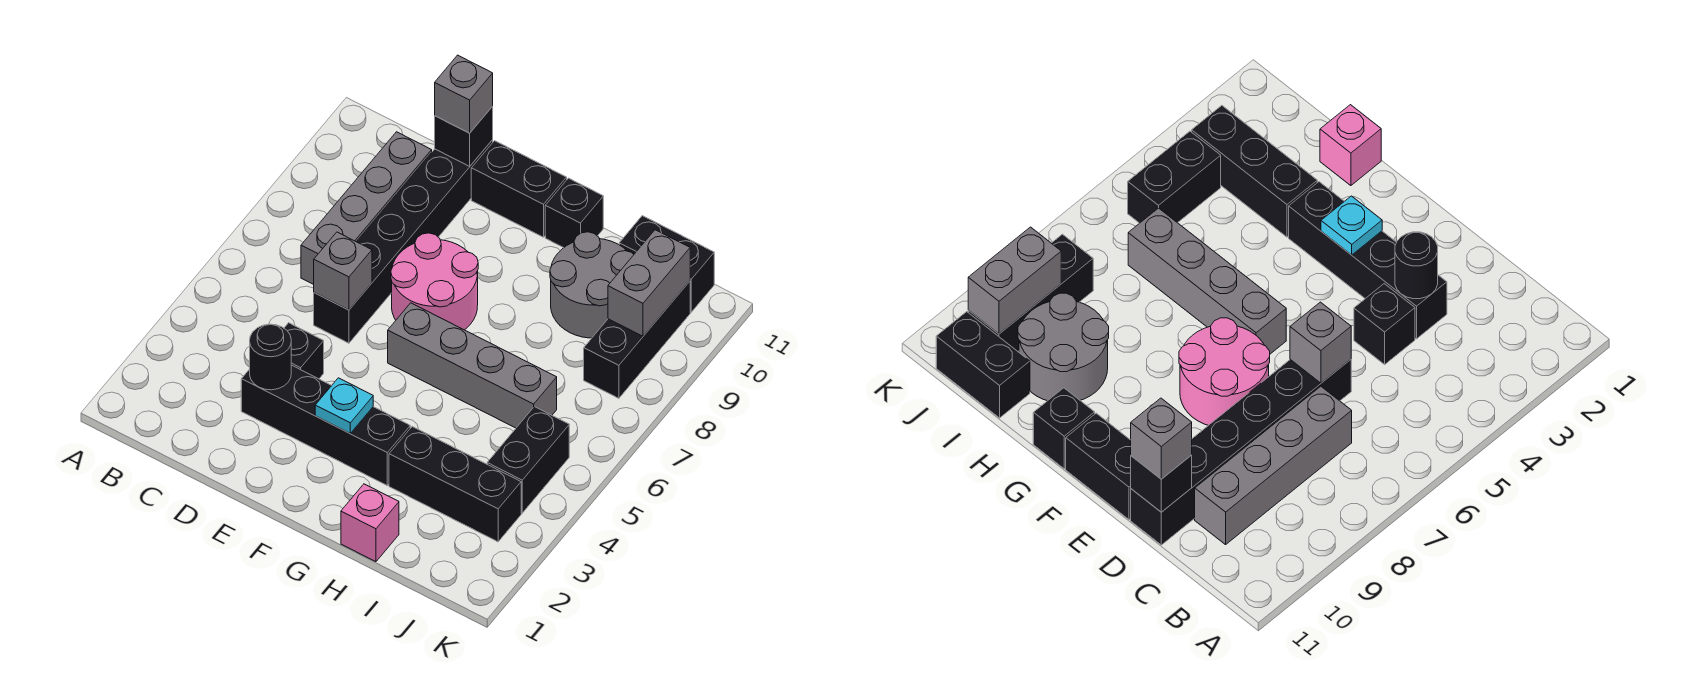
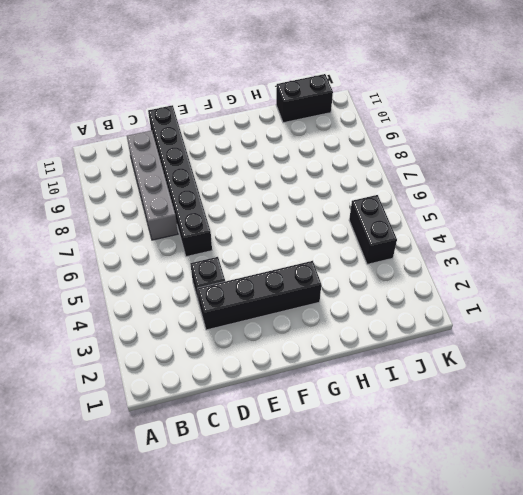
none -> pink round brick E7:F8 level 1
none -> black brick E11:F11 level 1
none -> grey brick F6:I6 level 1

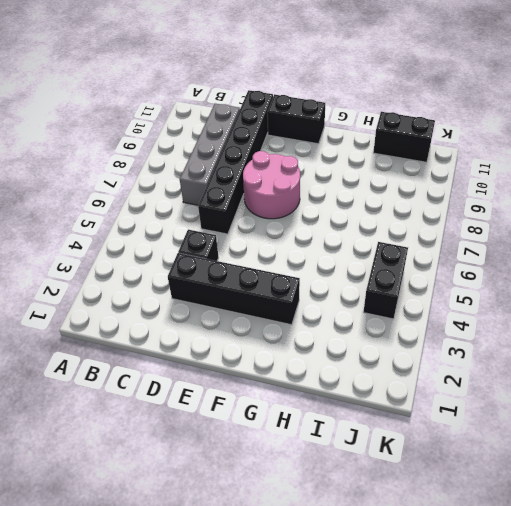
none -> grey brick F6:I6 level 1
none -> black brick G11 level 1
none -> pink brick H1 level 1

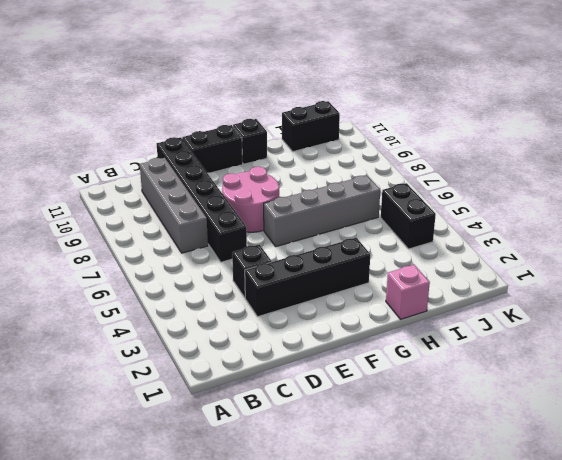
none -> black brick H3:J3 level 1
none -> grey round brick H9:I10 level 1
none -> black brick J8:J10 level 1

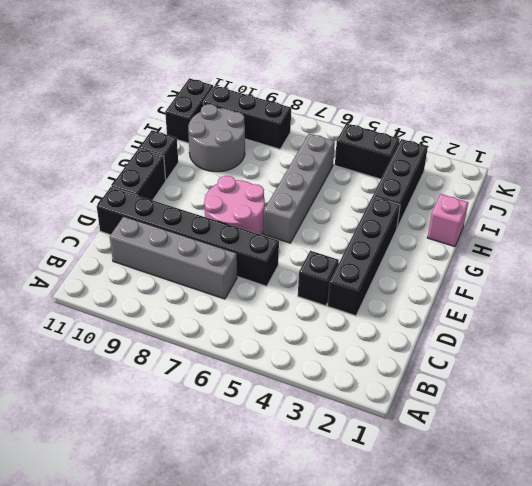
none -> black round brick D3 level 2
none -> grey brick D6 level 2
none -> black brick D11 level 2

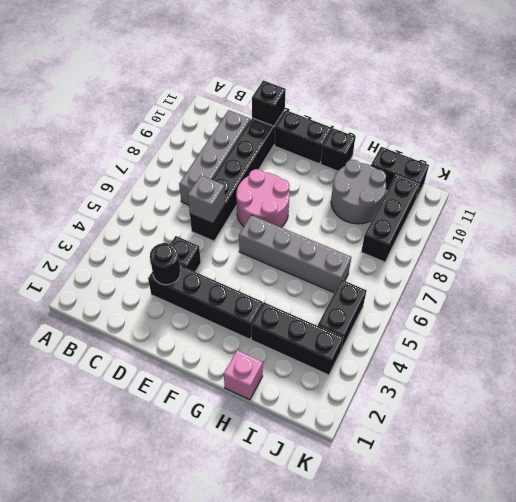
none -> cyan plate F3 level 2
none -> grey brick J9:J10 level 2
none -> grey brick D11 level 3

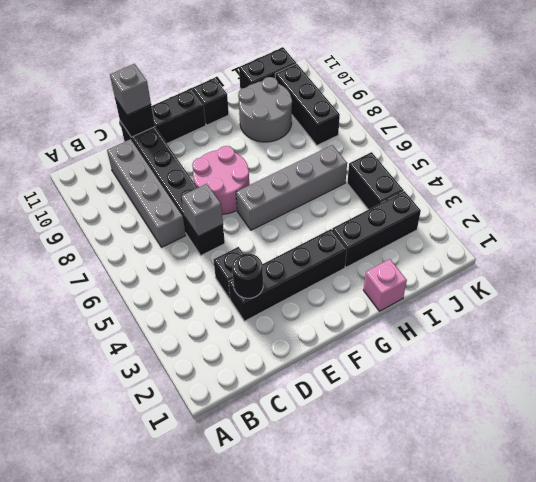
none -> cyan plate F3 level 2
none -> grey brick J9:J10 level 2

